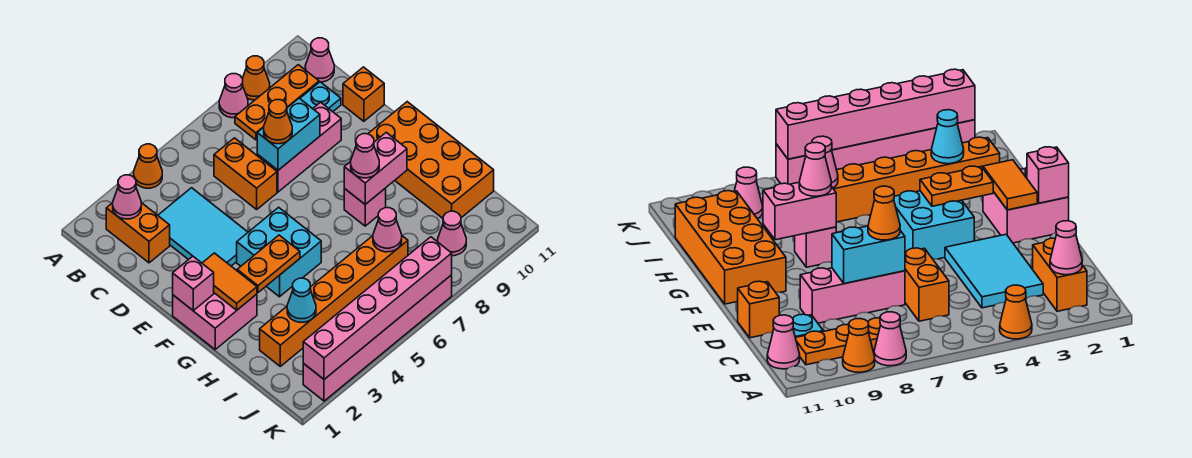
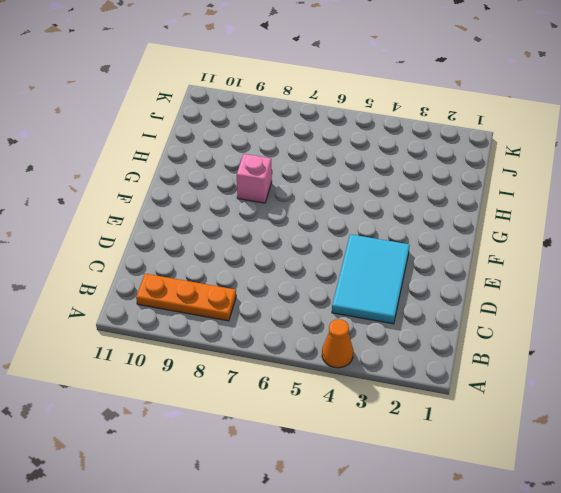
none -> pink cone A8 level 1
none -> orange cone A9 level 1
none -> orange brick B2:C2 level 1

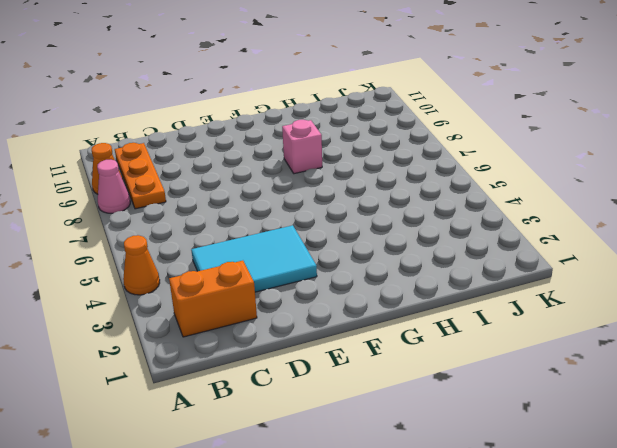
none -> pink cone B11 level 1
none -> orange brick C6:D6 level 1
none -> cyan plate C10 level 1

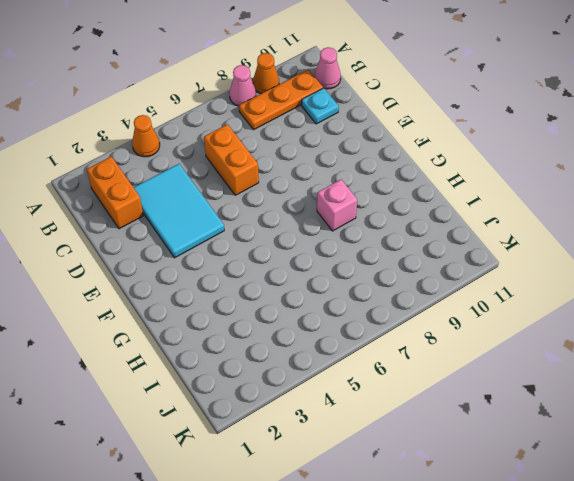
none -> pink brick D7:D9 level 1
none -> orange brick D11 level 1
none -> pink brick F1:G2 level 1

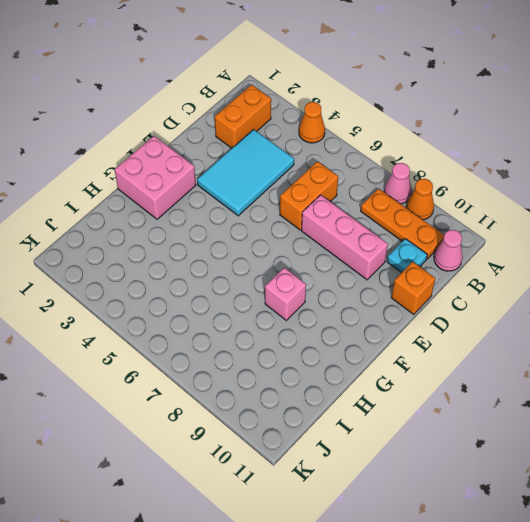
none -> cyan brick F4:G5 level 1
none -> orange brick F10:I11 level 1
none -> orange brick I2:I7 level 1

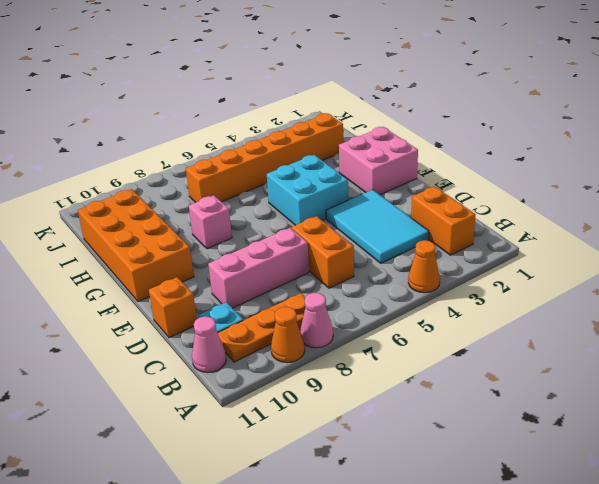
none -> pink cone J9 level 1
none -> pink brick K2:K7 level 1
none -> pink cone B2 level 2

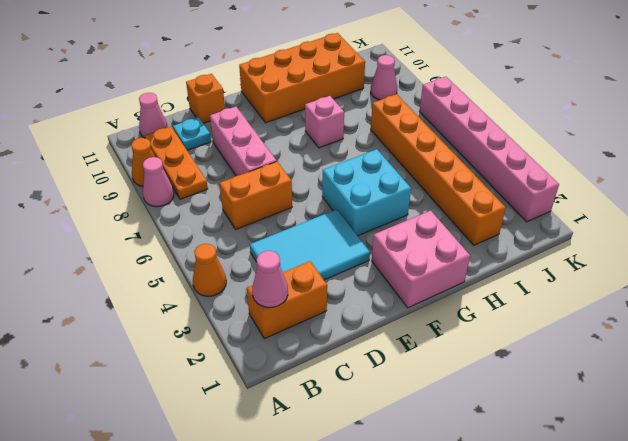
none -> cyan brick D7:D8 level 2
none -> pink brick F1 level 2
none -> orange tile F2:G2 level 2

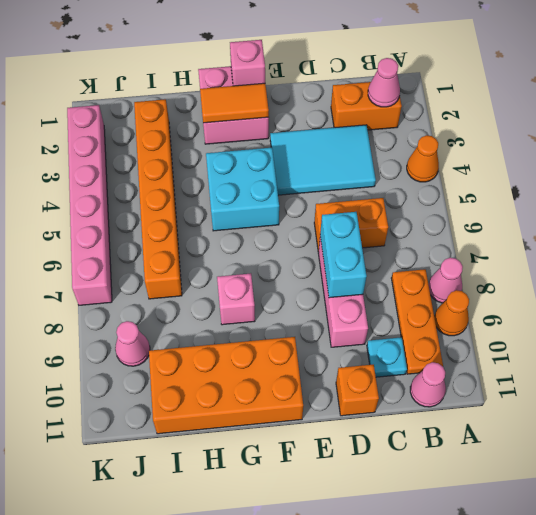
none -> orange plate G3:G4 level 2
none -> pink brick G8:G9 level 2
none -> cyan cone I3 level 2

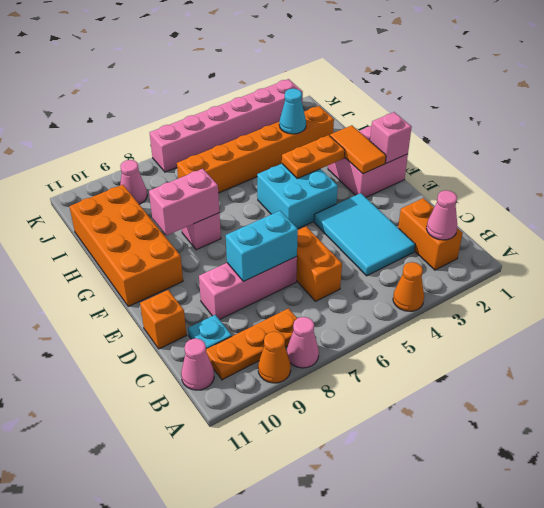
none -> pink cone I7 level 2
none -> pink brick K2:K7 level 2
none -> orange cone D7 level 3

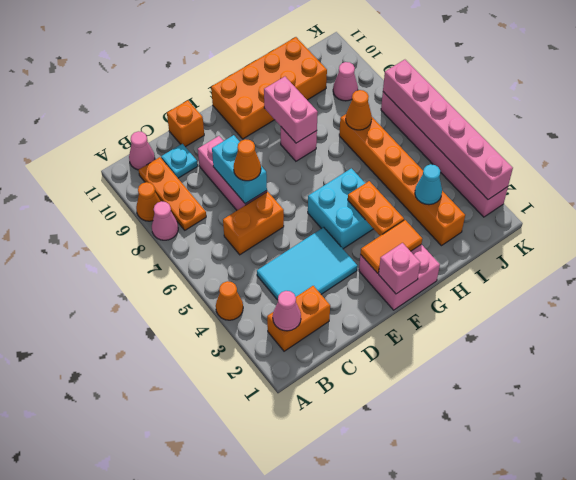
orange cone I7 level 2 -> pink cone I7 level 2
none -> pink cone G8 level 3

